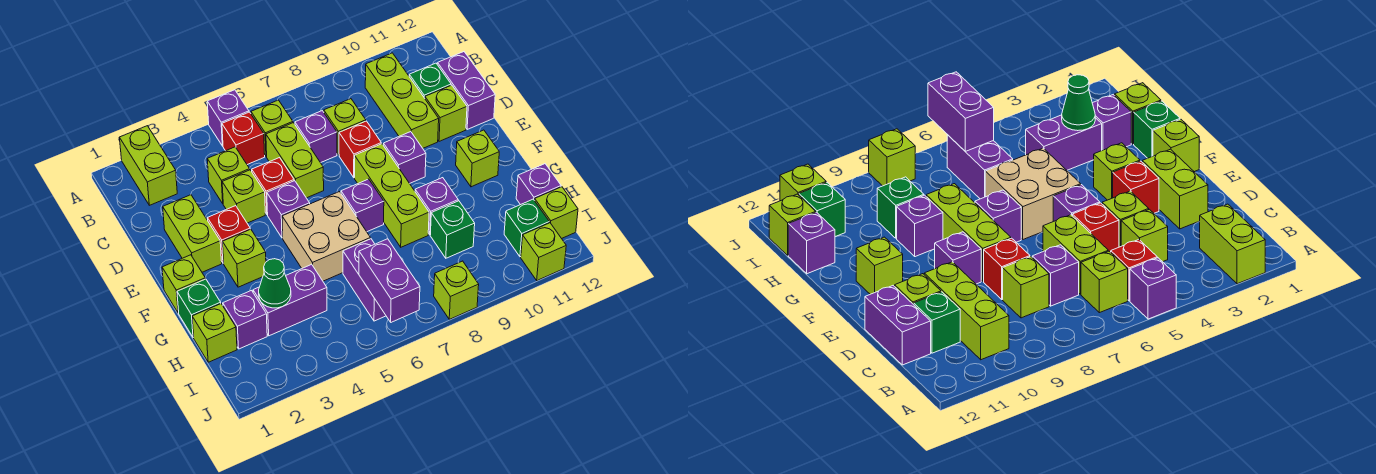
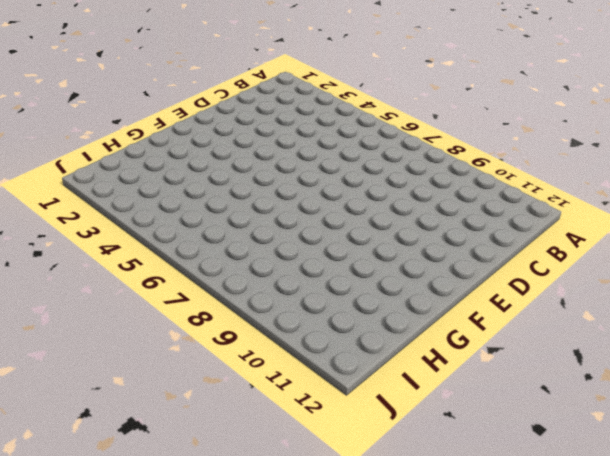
none -> lime brick A2:B2 level 1
none -> purple brick A5 level 1
none -> red brick B5 level 1
none -> lime brick B6 level 1

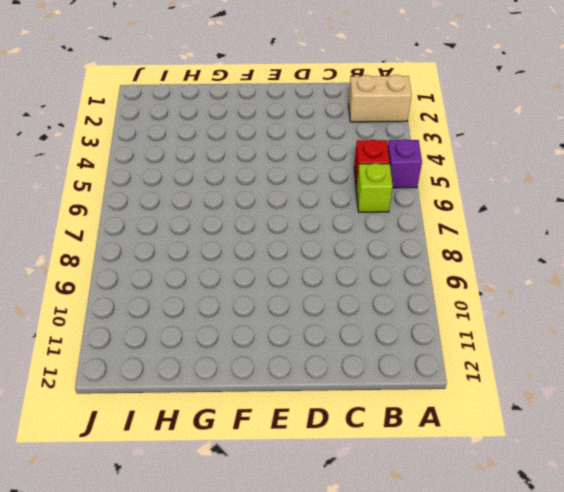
tan brick A2:B2 level 1 -> lime brick A2:B2 level 1
none -> lime brick B10:D10 level 1
none -> lime brick C4 level 1
none -> lime brick C6:D6 level 1
none -> purple brick C7 level 1

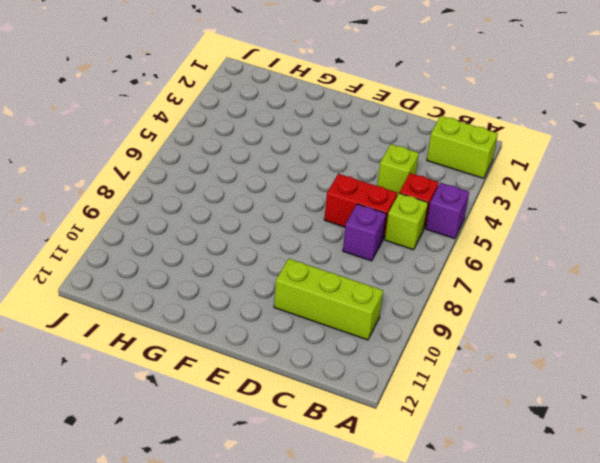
red brick C6:D6 level 1 -> lime brick C6:D6 level 1
none -> lime brick C8 level 1
none -> green brick C11 level 1
none -> purple brick C12:D12 level 1
none -> lime brick D2:E2 level 1

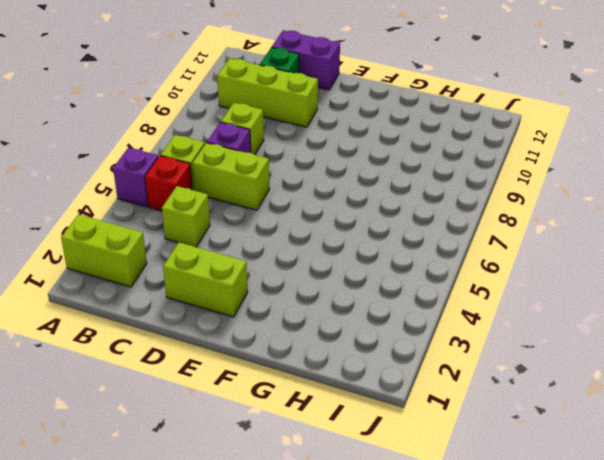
none -> lime brick D4 level 1
none -> red brick D5 level 1
none -> red brick D8 level 1
none -> lime brick D11 level 1

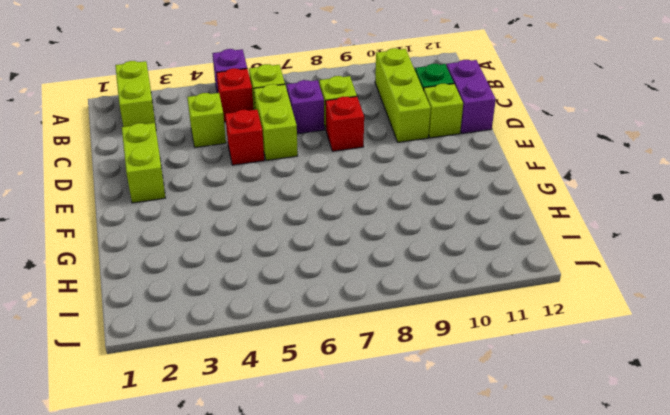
none -> lime brick D4 level 1
none -> red brick E3 level 1
none -> purple brick E5 level 1
none -> lime brick E8:G8 level 1

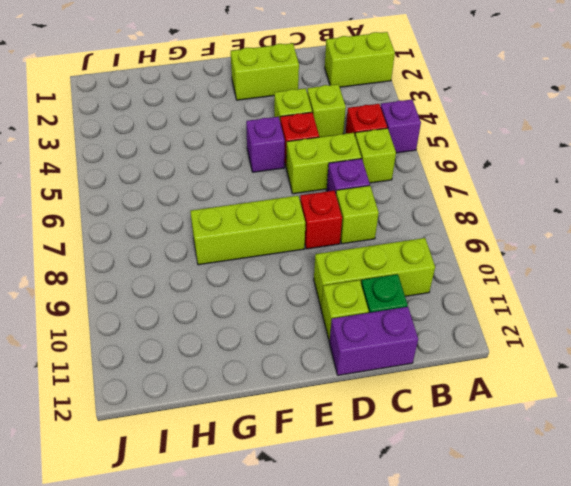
none -> red brick E3 level 1
none -> purple brick E9 level 1
none -> lime brick F1 level 1
none -> lime brick F3 level 1

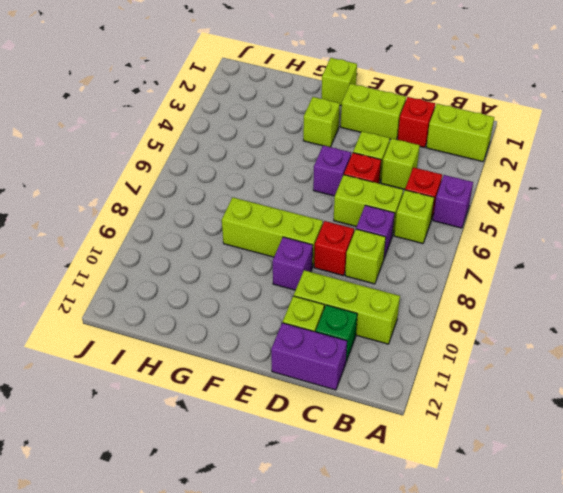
red brick C2 level 1 -> red brick E3 level 1
none -> tan brick F5:G6 level 1
none -> purple brick F7 level 1
none -> lime brick F11 level 1
none -> green brick G1 level 1

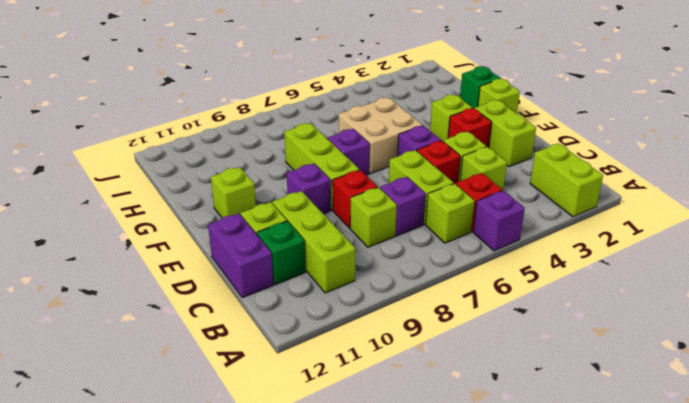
none -> purple brick G9 level 1
none -> lime brick H1 level 1
none -> purple brick H2 level 1
none -> purple brick H3:H4 level 1

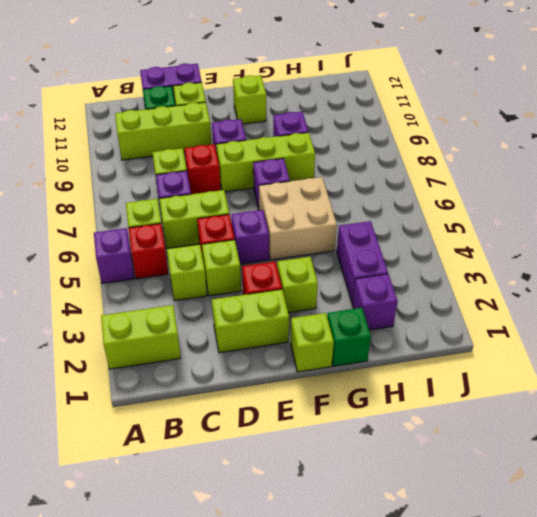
none -> lime brick H1 level 1
none -> purple brick H6:I6 level 1
none -> green brick H9 level 1
none -> purple brick H12 level 1

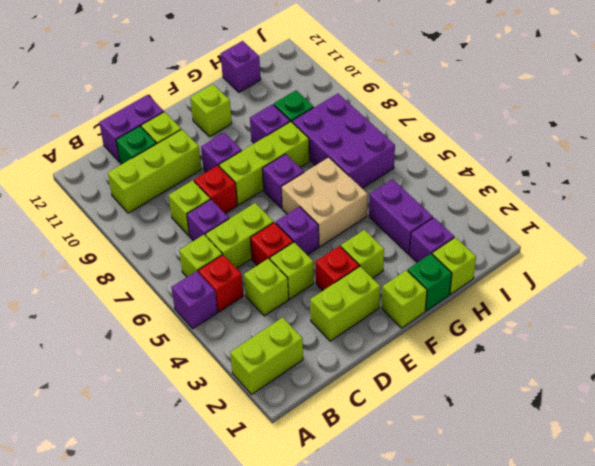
purple brick H6:I8 level 1 -> purple brick H6:I6 level 1
none -> green brick I11 level 1
none -> lime brick I12 level 1
none -> lime brick J8 level 1
none -> lime brick J11 level 1

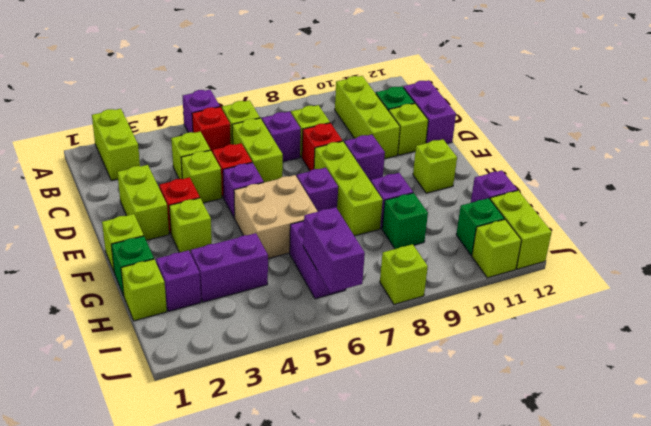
lime brick I12:J12 level 1 -> lime brick I12 level 1
none -> green cone H3 level 2

